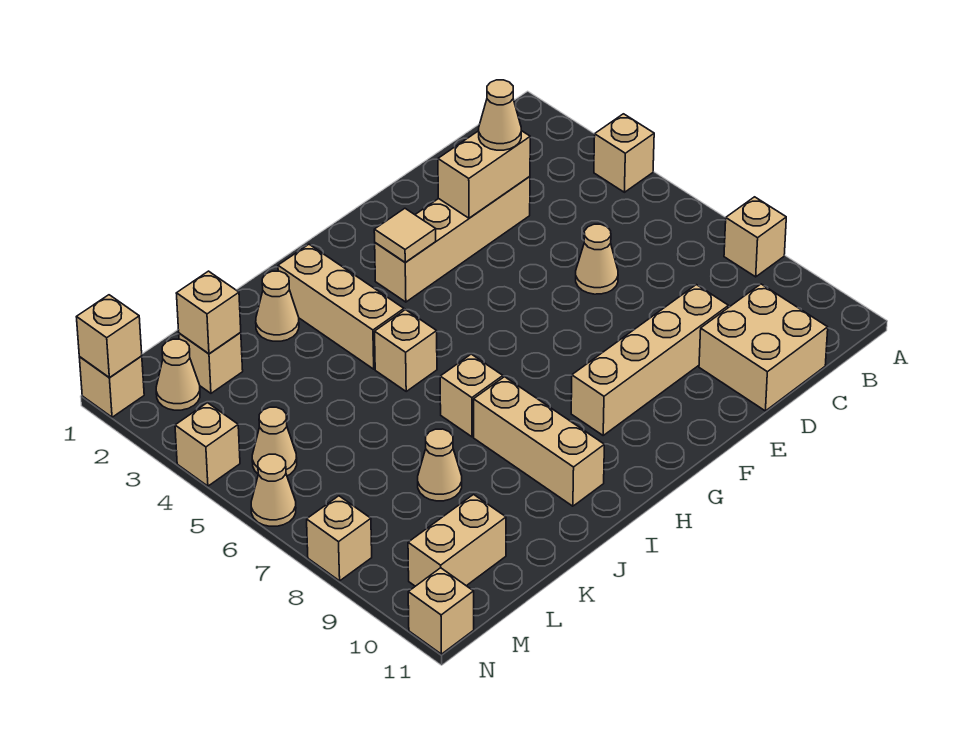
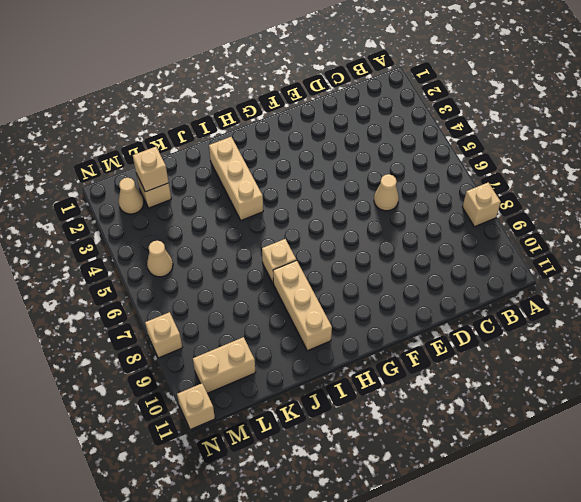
none -> tan brick A4 level 1
none -> tan brick C10:D11 level 1
none -> tan brick D3:G3 level 1

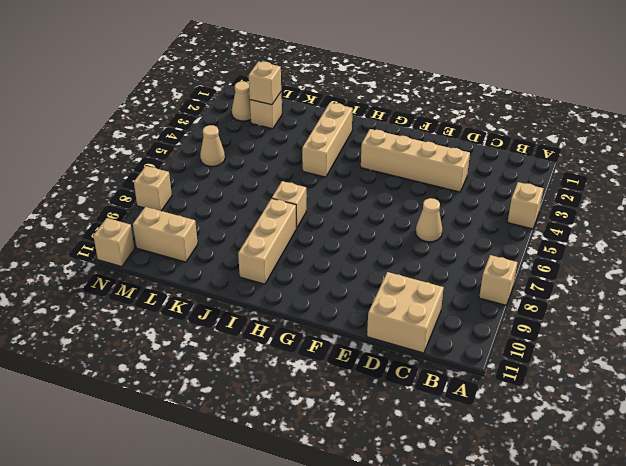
none -> tan brick D9:G9 level 1
none -> tan brick I5 level 1
none -> tan cone J2 level 1

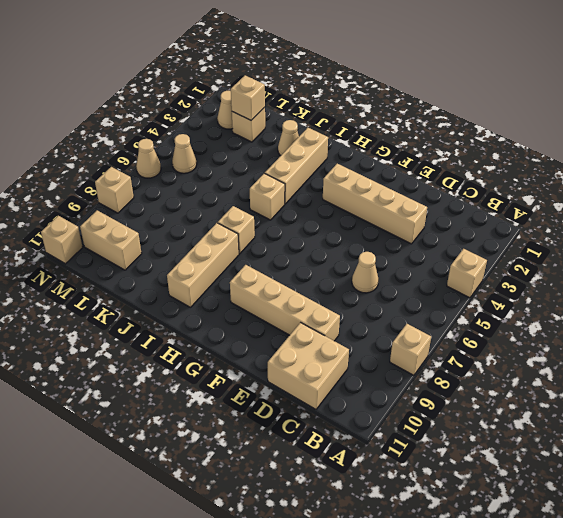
none -> tan cone K8 level 1
none -> tan brick N1 level 1
none -> tan brick N4 level 1

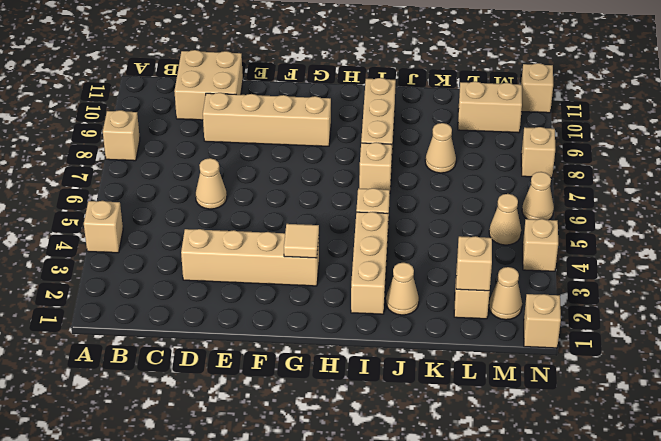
none -> tan brick D3:E3 level 2
none -> tan brick N1 level 2
none -> tan cone D3 level 3

